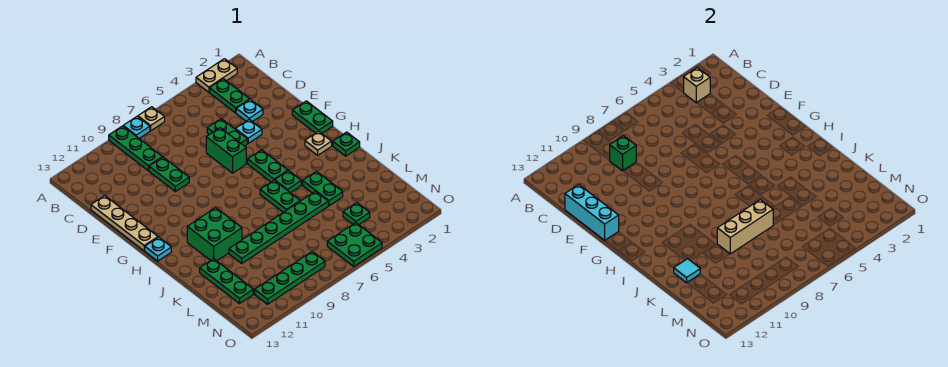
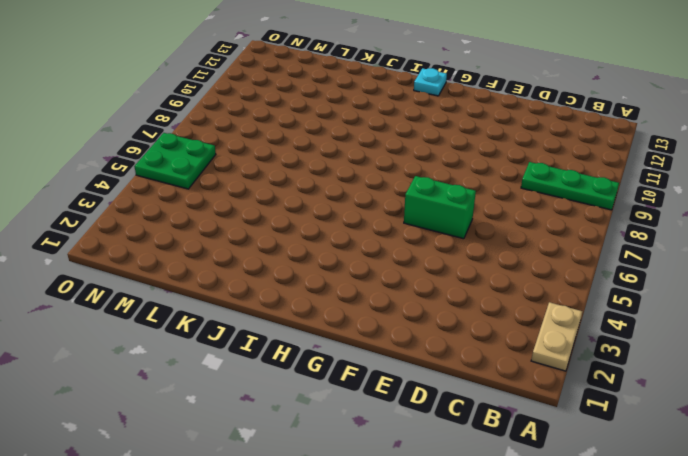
none -> tan plate A7 level 1
none -> cyan plate A8 level 1
none -> green plate B3:C3 level 1
none -> cyan plate D3 level 1

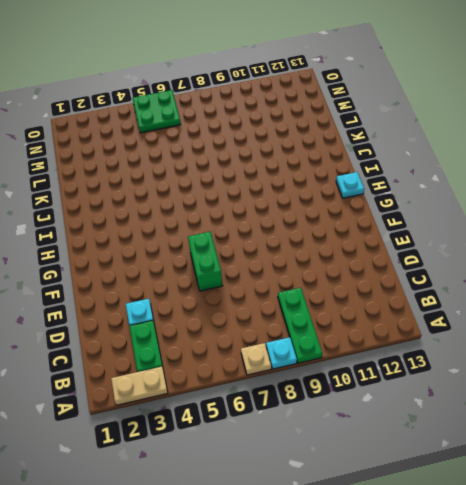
none -> green plate D5:E5 level 1
none -> green plate D9:E9 level 1
none -> tan plate D13:G13 level 1
none -> cyan plate E4 level 1

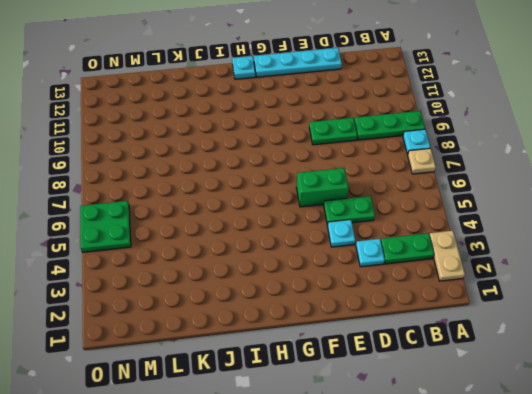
cyan plate D13:G13 level 1 -> tan plate D13:G13 level 1
none -> green plate F1:G1 level 1
none -> green plate G5:H5 level 1
none -> tan plate H2 level 1
none -> green plate I1 level 1

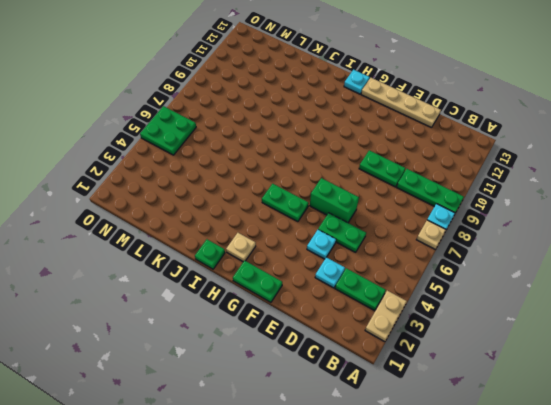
none -> green plate I5 level 1
none -> green plate I6:J6 level 1
none -> green brick I10:J11 level 1
none -> green plate J4:K4 level 1

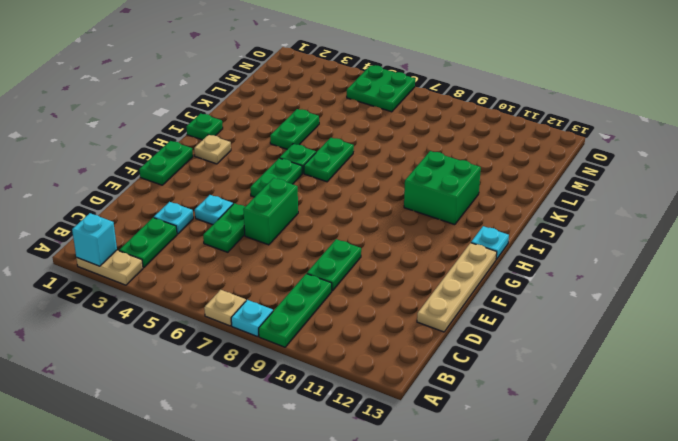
cyan brick A2 level 2 -> none
none -> green plate K5:K10 level 1
none -> green plate K12:M12 level 1
none -> green plate M4 level 1
none -> green plate N8:N11 level 1

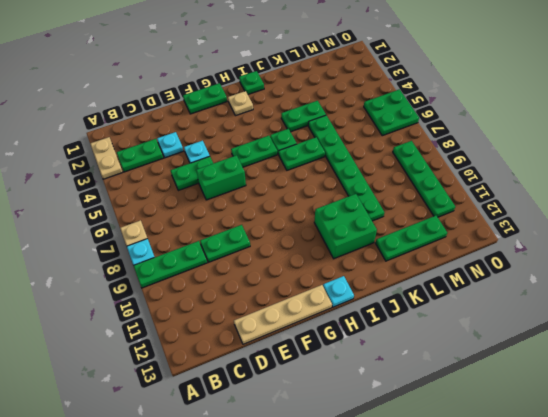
none -> green plate M4 level 1
none -> tan brick B3 level 2
none -> green brick C9 level 2
none -> cyan brick D13:F13 level 2

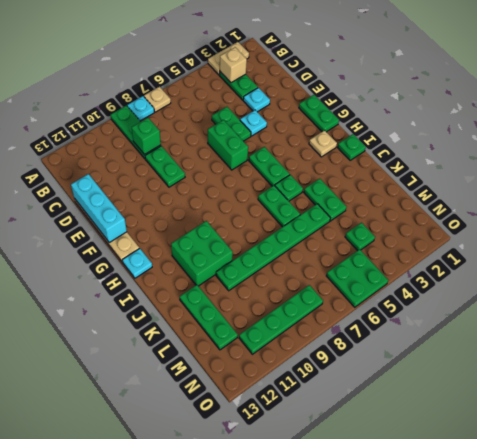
none -> tan brick K7:K9 level 2
none -> cyan tile K12 level 2

